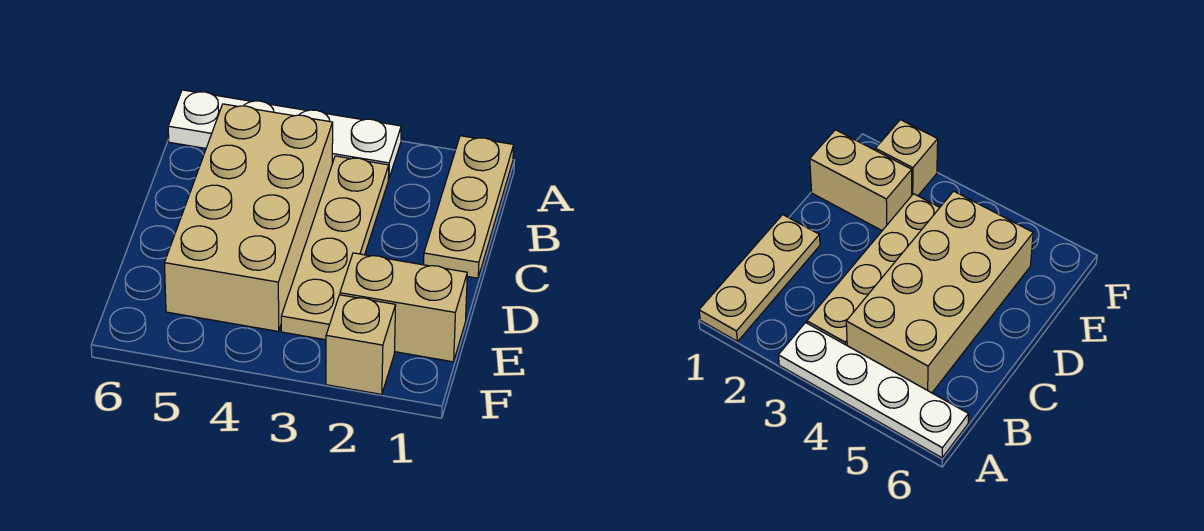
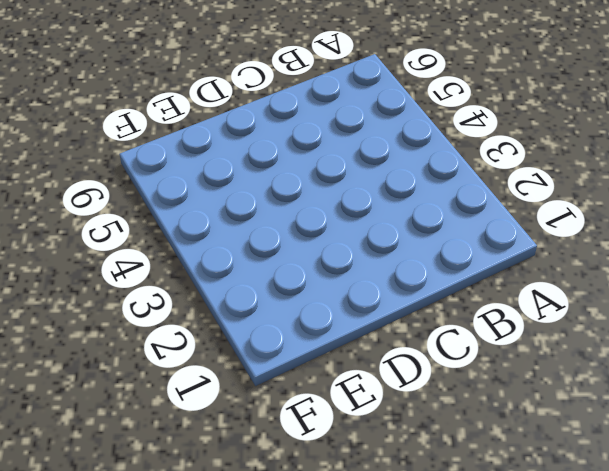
none -> tan plate A1:C1 level 1
none -> white plate A3:A6 level 1

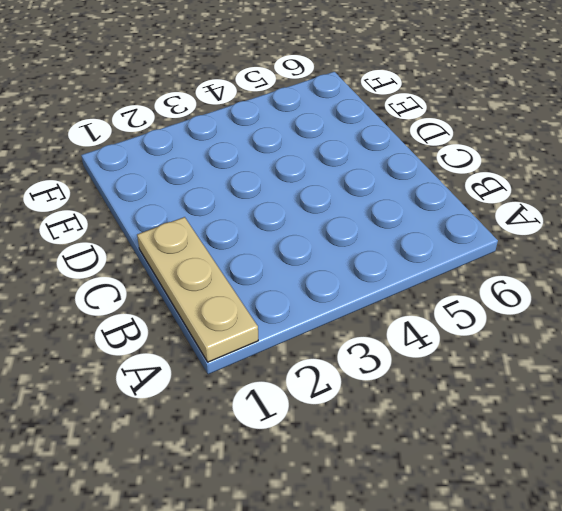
none -> white plate A3:A6 level 1
none -> tan plate B3:E3 level 1

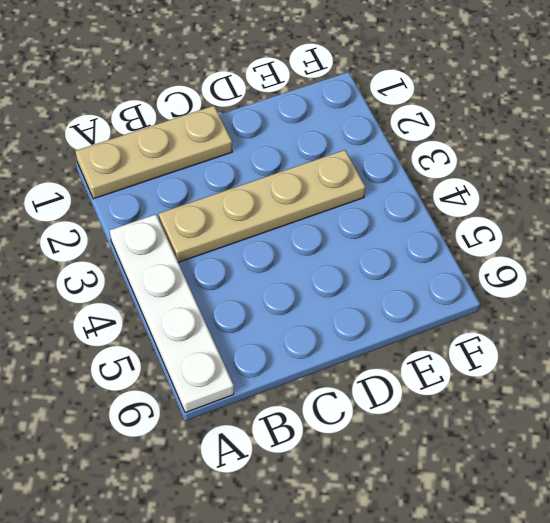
none -> tan brick B4:E5 level 1
none -> tan brick E1:E2 level 1

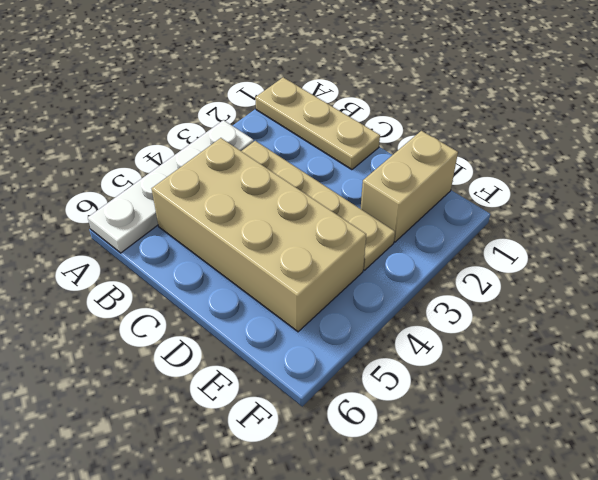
none -> tan brick F2 level 1

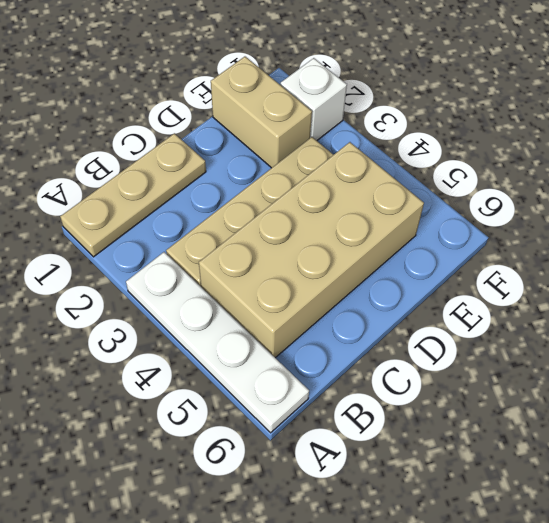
white brick F2 level 1 -> tan brick F2 level 1

